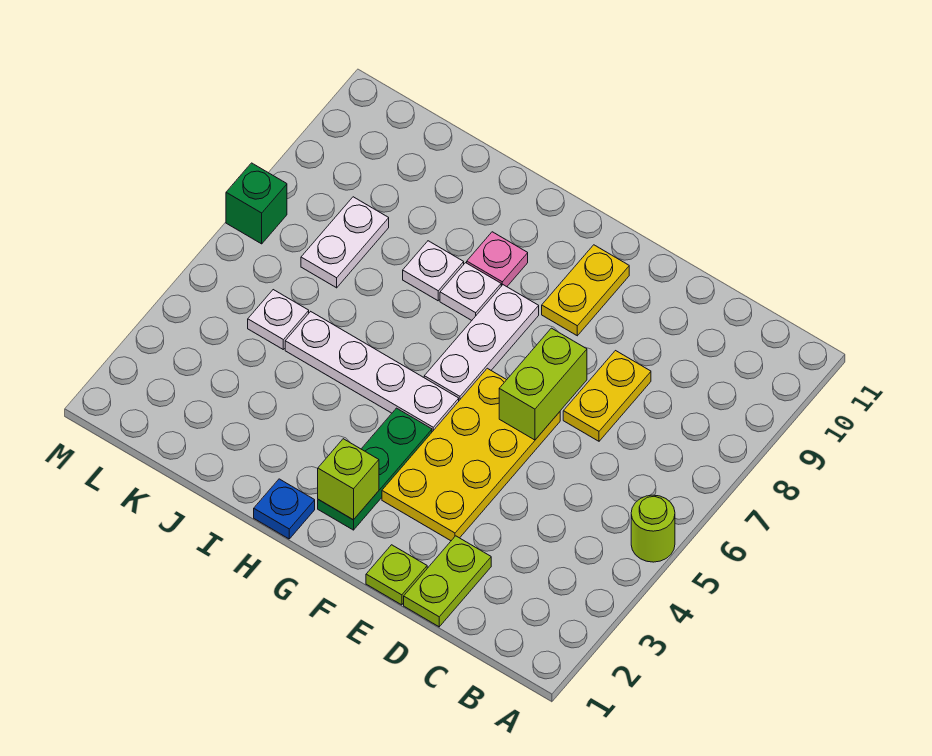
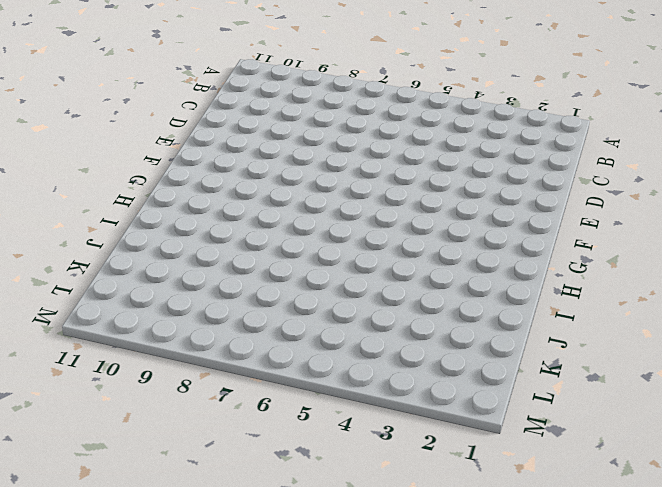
none -> lime round brick A5 level 1
none -> lime plate D1:D2 level 1
none -> yellow plate D7:D8 level 1

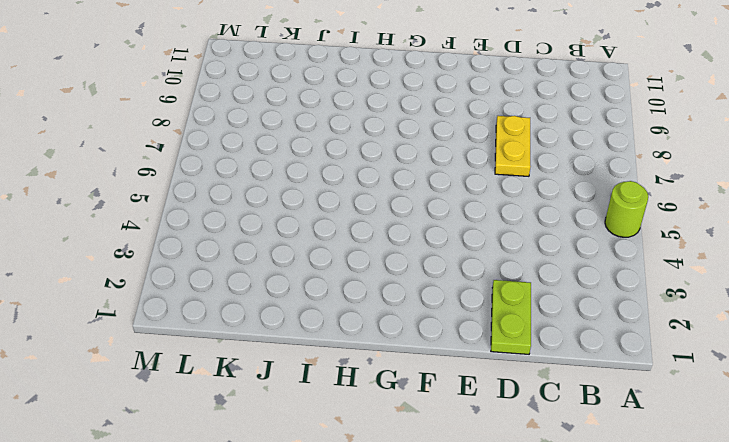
none -> lime plate E1 level 1
none -> yellow plate E3:F6 level 1
none -> yellow plate F9:F10 level 1

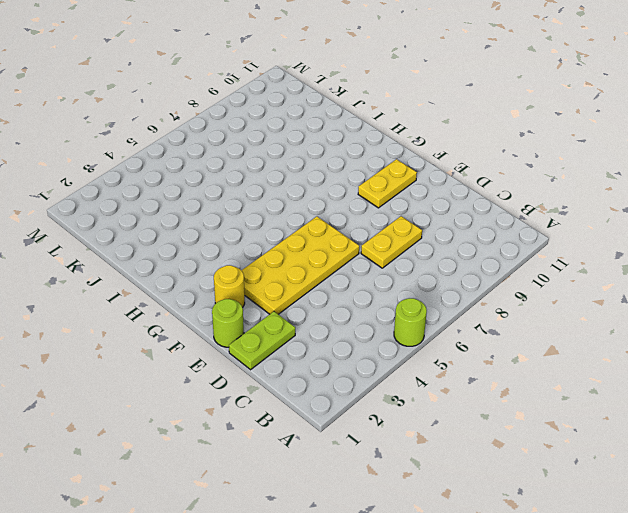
lime round brick E1 level 1 -> lime plate E1 level 1
yellow round brick F2 level 1 -> none
none -> green plate G2:G4 level 1
none -> white plate G5:J5 level 1
none -> white plate G6:G8 level 1

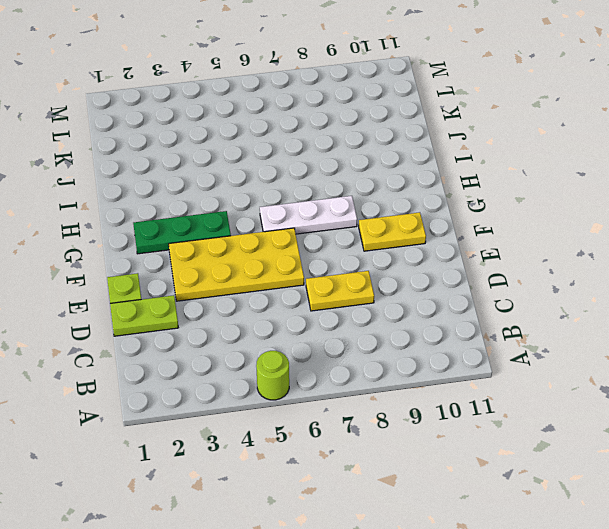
none -> white plate G5:J5 level 1
none -> blue plate H1 level 1
none -> white plate H8 level 1

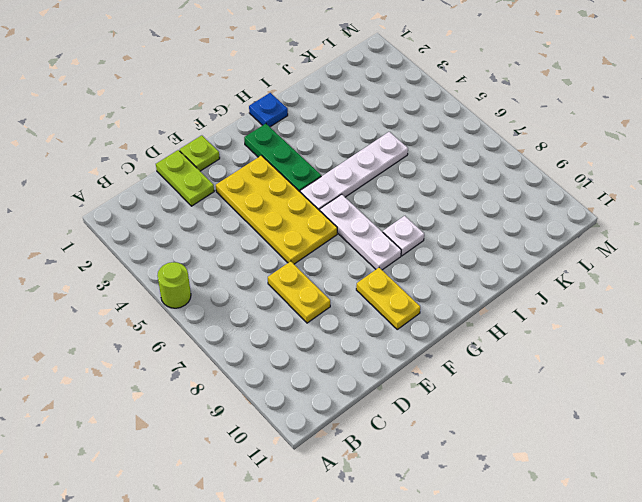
none -> pink plate H9 level 1
none -> white plate I8 level 1
none -> white plate K5 level 1

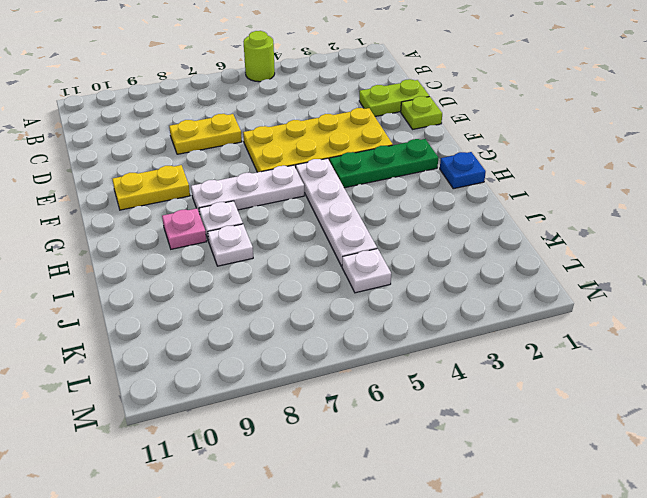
none -> white plate K7:K8 level 1
none -> green brick M7 level 1
none -> lime brick E6:E7 level 2

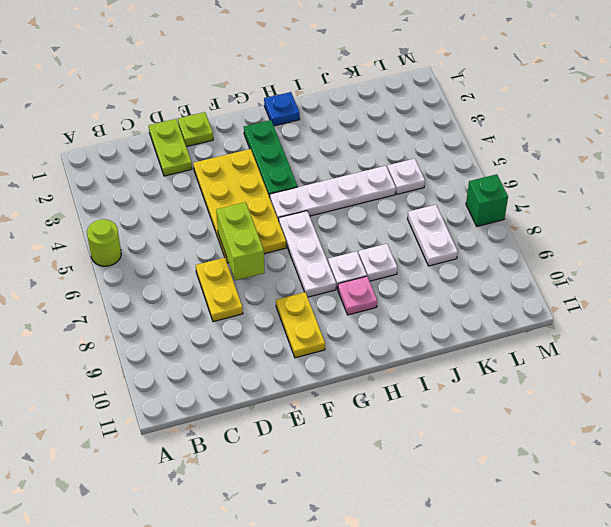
none -> lime brick G2 level 2

